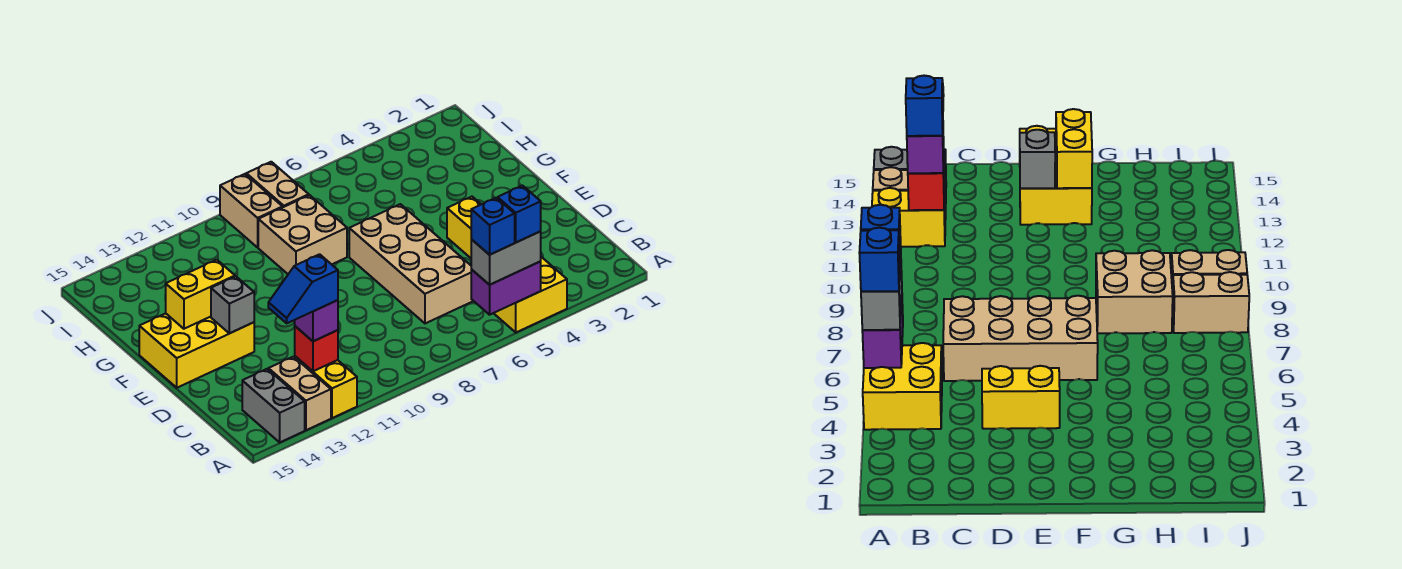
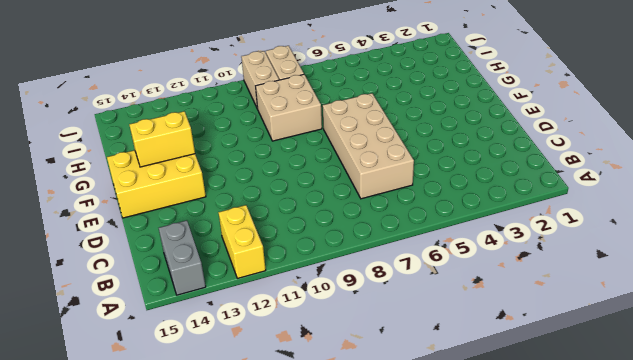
none -> yellow brick A4:B5 level 1
none -> tan brick A13:B13 level 1
none -> yellow brick D4:E4 level 1

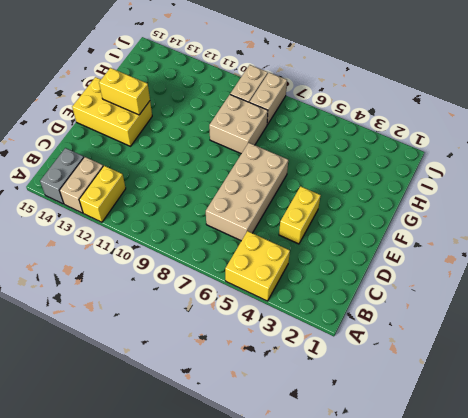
none -> purple brick A5:A6 level 2
none -> red brick B12 level 2
none -> grey brick E13 level 2

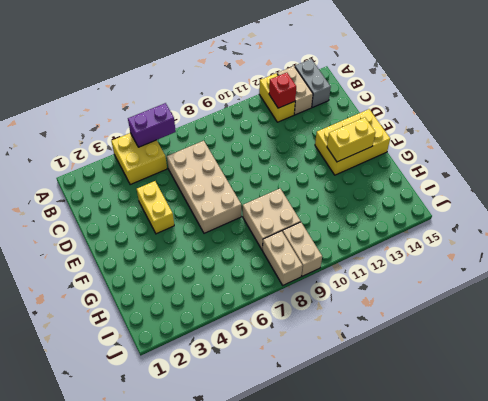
none -> grey brick E13 level 2
none -> grey brick A5:A6 level 3
none -> purple brick B12 level 3

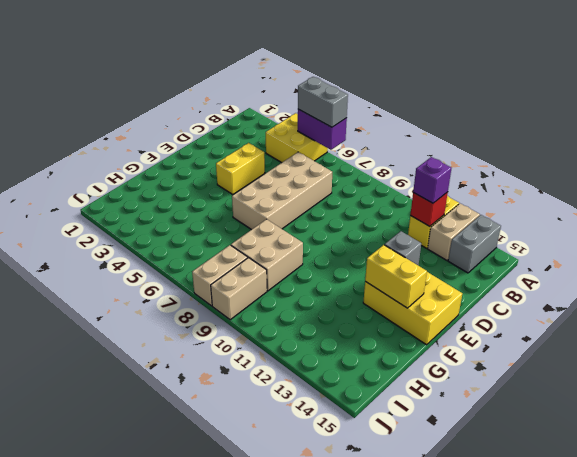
none -> blue brick A5 level 4
none -> blue brick A6 level 4
none -> blue slope B12:B13 level 4 top 12

